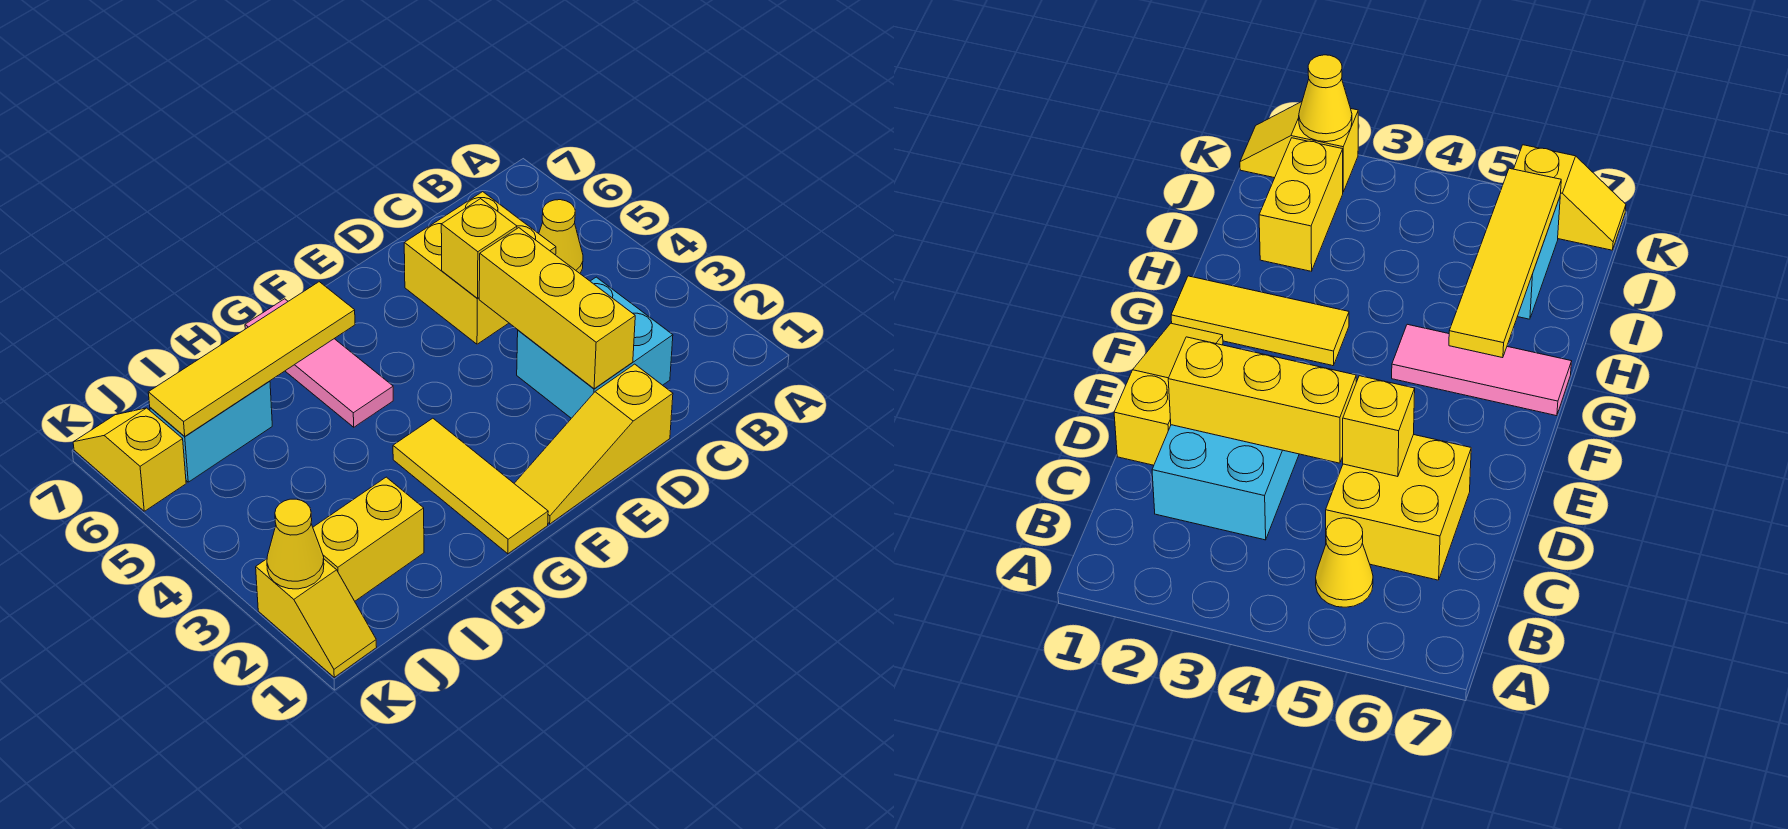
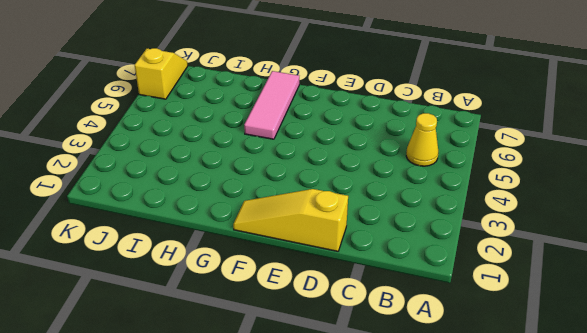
none -> cyan brick C2:D3 level 1
none -> yellow brick C5:D6 level 1
none -> yellow tile G1:G3 level 1

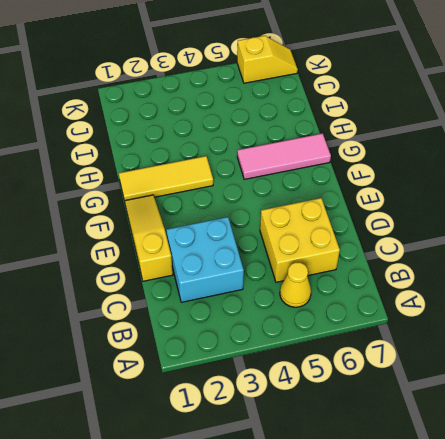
none -> yellow brick I2:J2 level 1
none -> cyan brick I6:J6 level 1
none -> yellow slope K1:K2 level 1 top 2

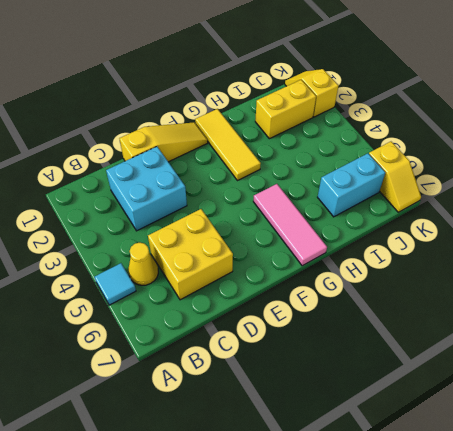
cyan tile A5 level 1 -> none
none -> yellow brick D2:D4 level 2
none -> yellow brick D5 level 2
none -> yellow tile G6:J6 level 2

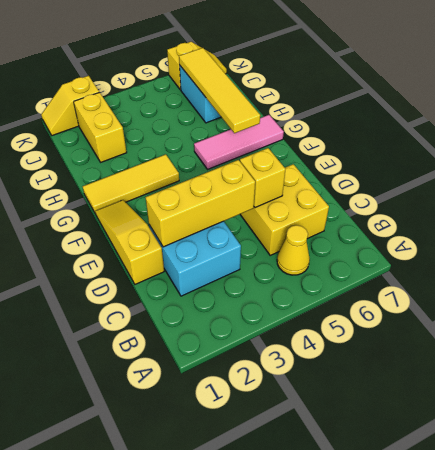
none -> yellow cone K2 level 2

